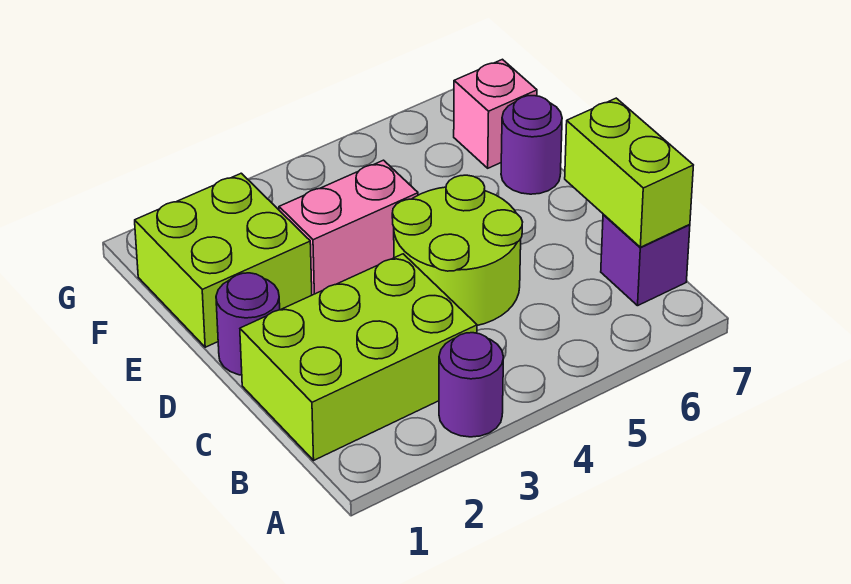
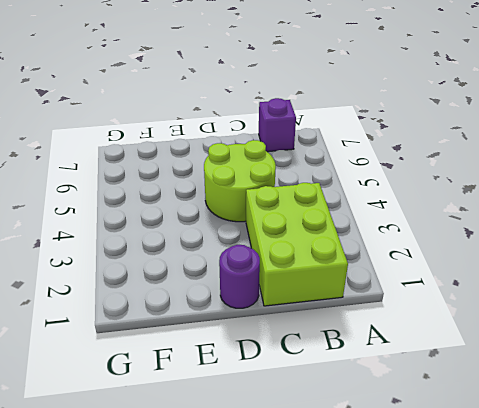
none -> purple round brick A3 level 1
none -> lime brick E1:F2 level 1

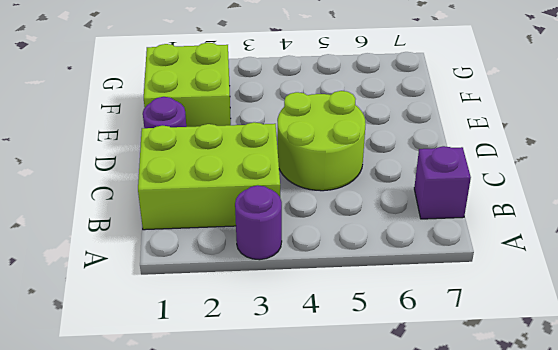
none -> pink brick E3:E4 level 1
none -> purple round brick E7 level 1

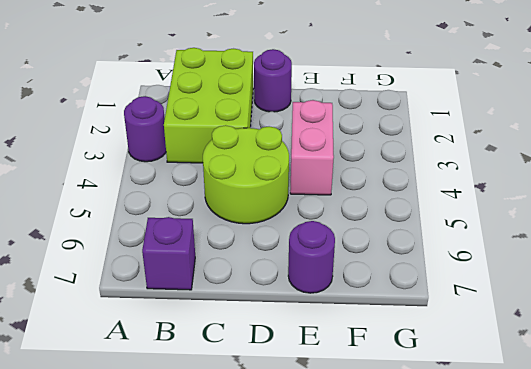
none -> lime brick E1:F2 level 1
none -> pink brick F7 level 1

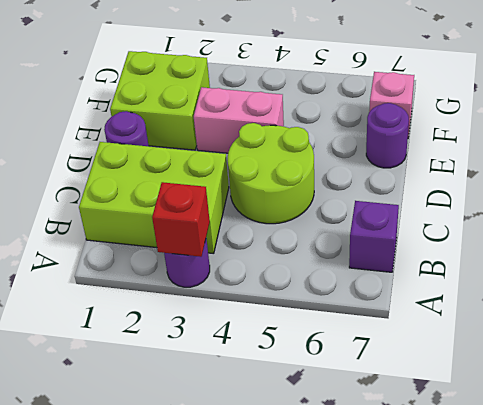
red brick A3 level 2 -> none
none -> lime brick B7:C7 level 2

